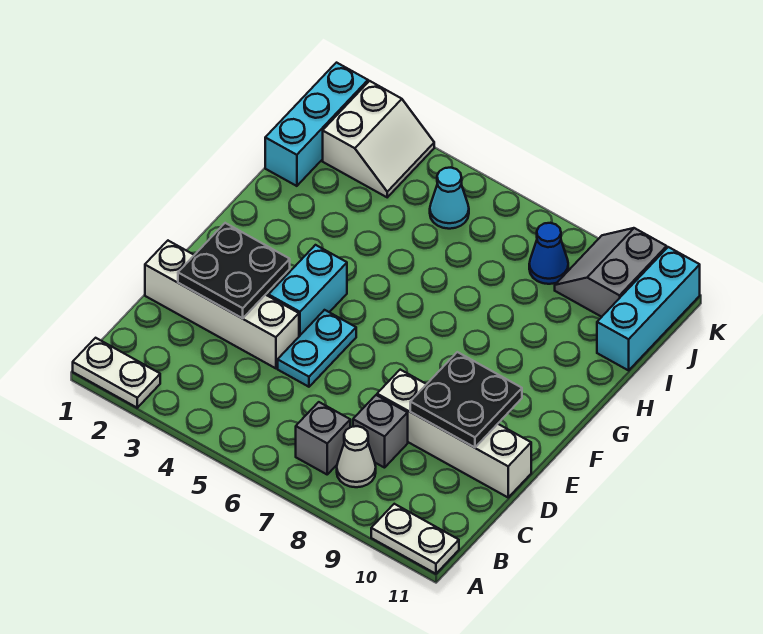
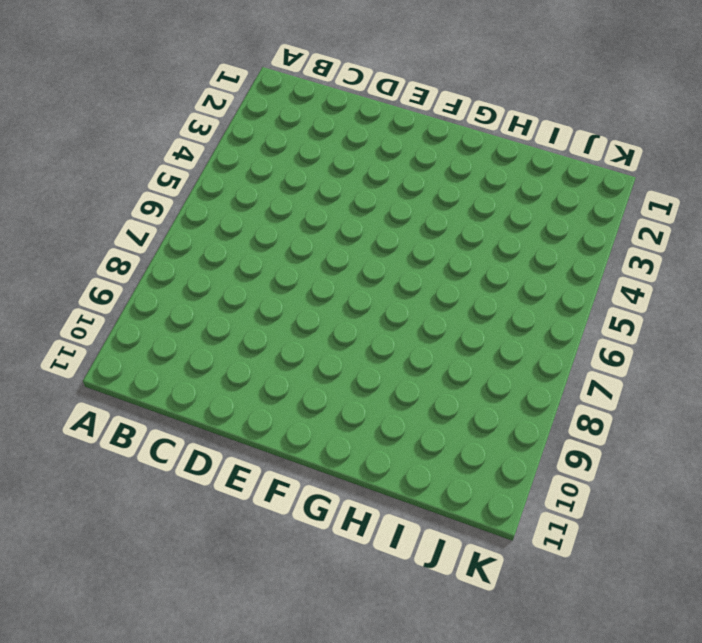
none -> white plate A1:A2 level 1
none -> white plate A10:A11 level 1
none -> grey brick B7 level 1

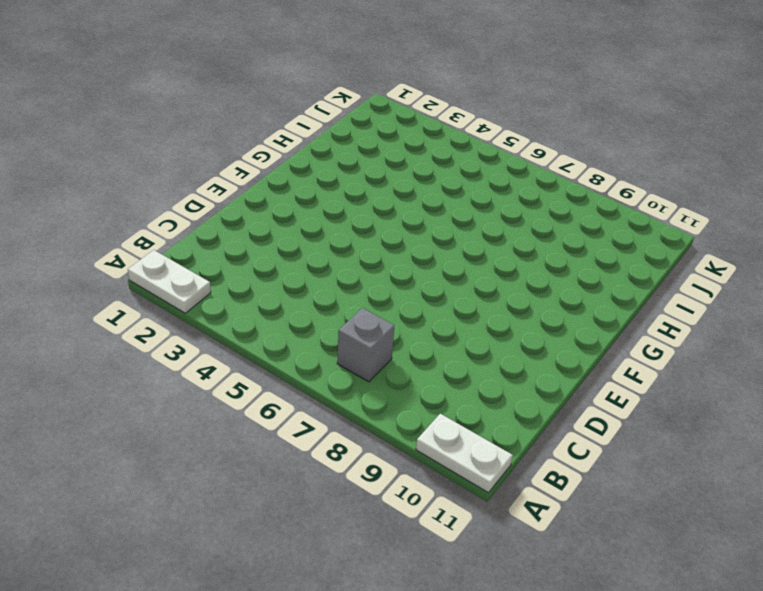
none -> white cone B8 level 1
none -> grey brick C8 level 1
none -> white brick D1:D4 level 1

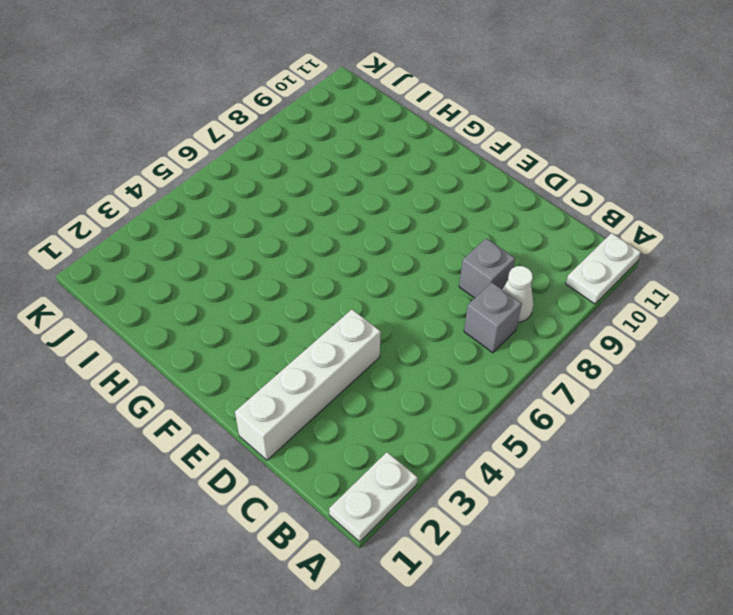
none -> cyan plate D5:E5 level 1
none -> white brick D8:D11 level 1
none -> cyan brick E4:F4 level 1

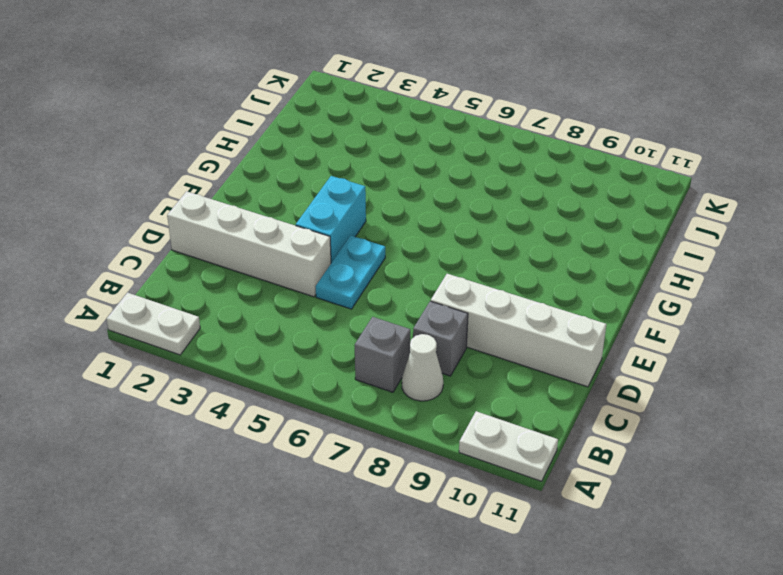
none -> cyan brick I1:K1 level 1
none -> cyan brick I11:K11 level 1
none -> white slope J2:K3 level 1 top 2

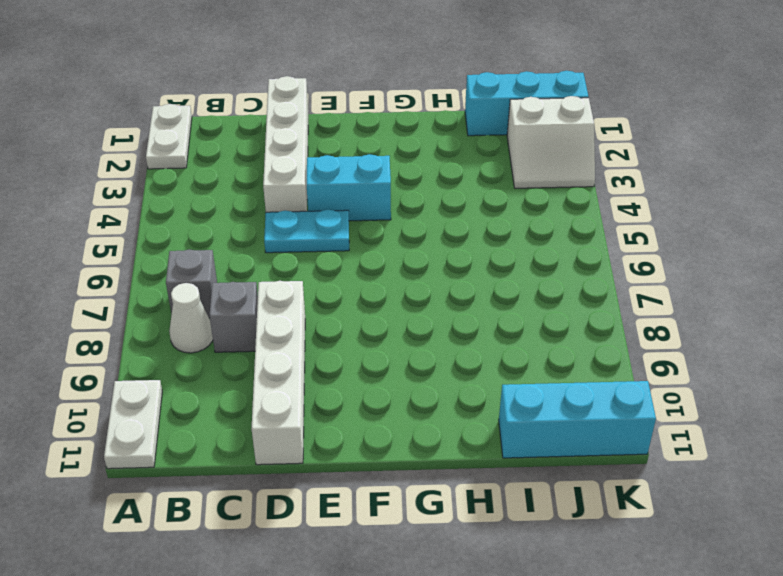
none -> cyan cone J5 level 1
none -> blue cone J8 level 1
none -> grey slope J9:K10 level 1 top 10

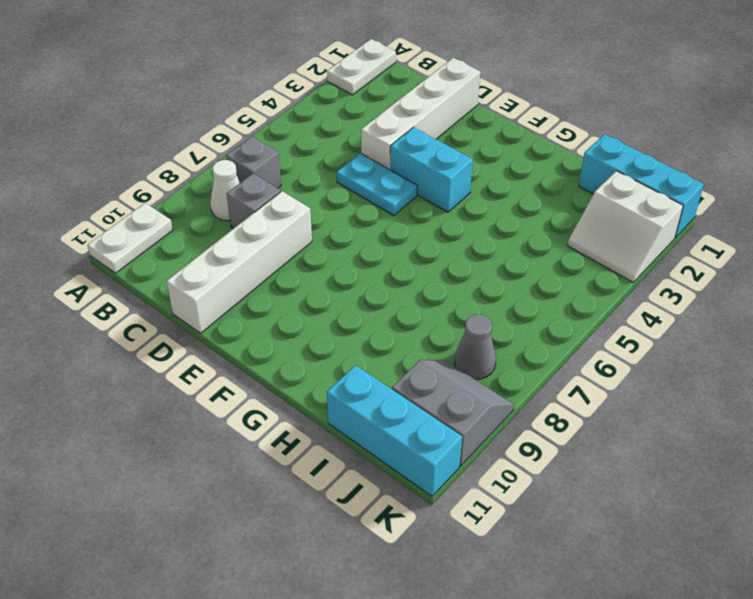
grey cone J8 level 1 -> blue cone J8 level 1
none -> cyan cone J5 level 1
none -> black plate D2:E3 level 2
none -> black plate D9:E10 level 2

